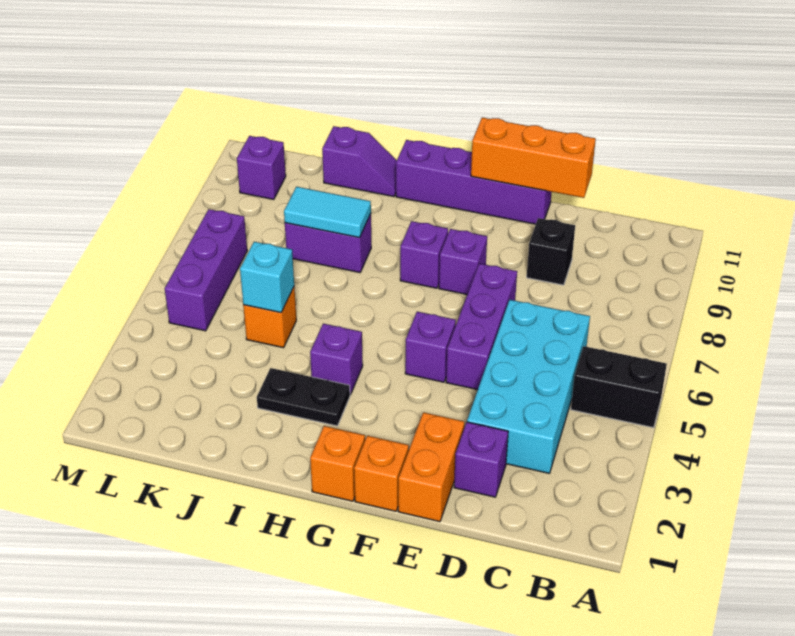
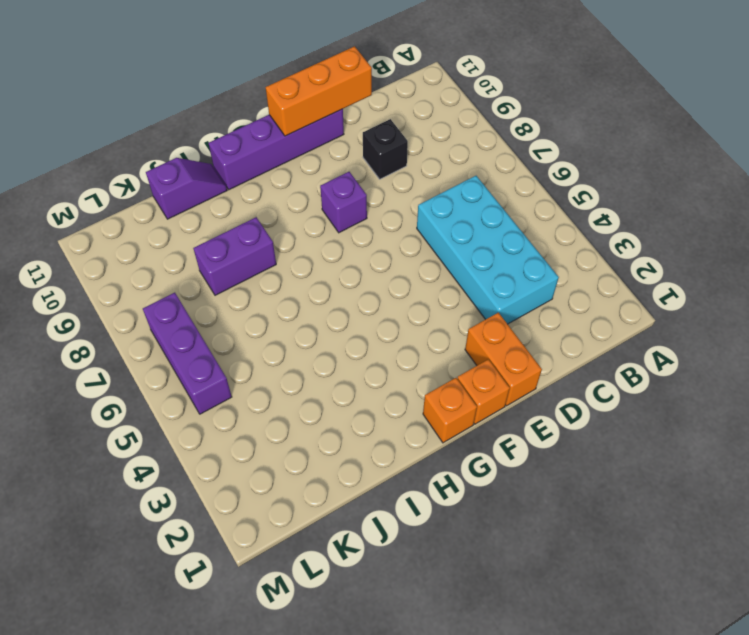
none -> black brick A5:B5 level 1
none -> purple brick D2 level 1
none -> purple brick E5:E7 level 1

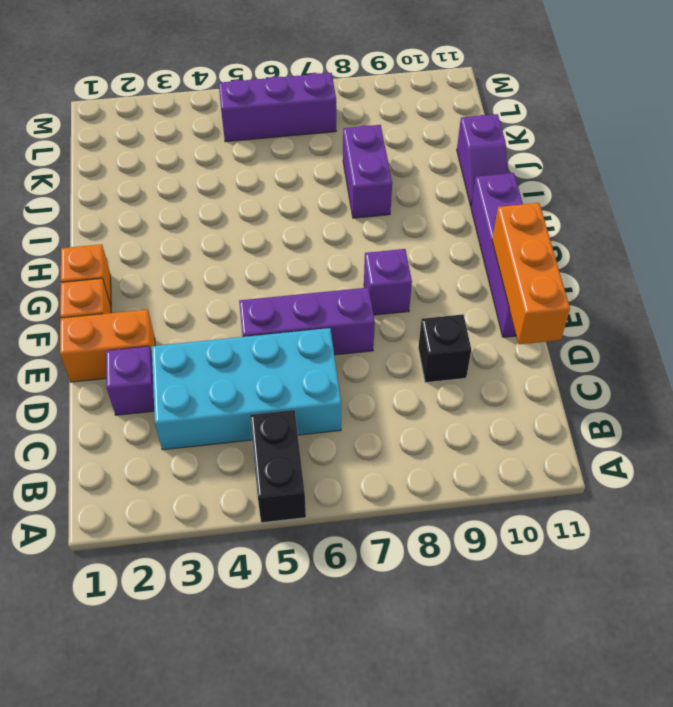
none -> purple brick F5 level 1
none -> purple brick G8 level 1
none -> black plate H3:I3 level 1

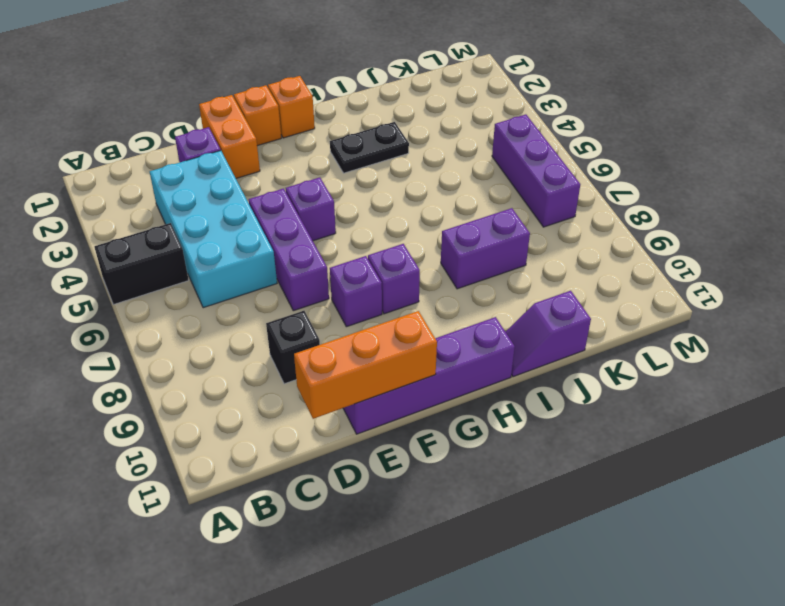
none -> purple brick H4 level 1
none -> orange brick J5 level 1
none -> purple brick L10 level 1

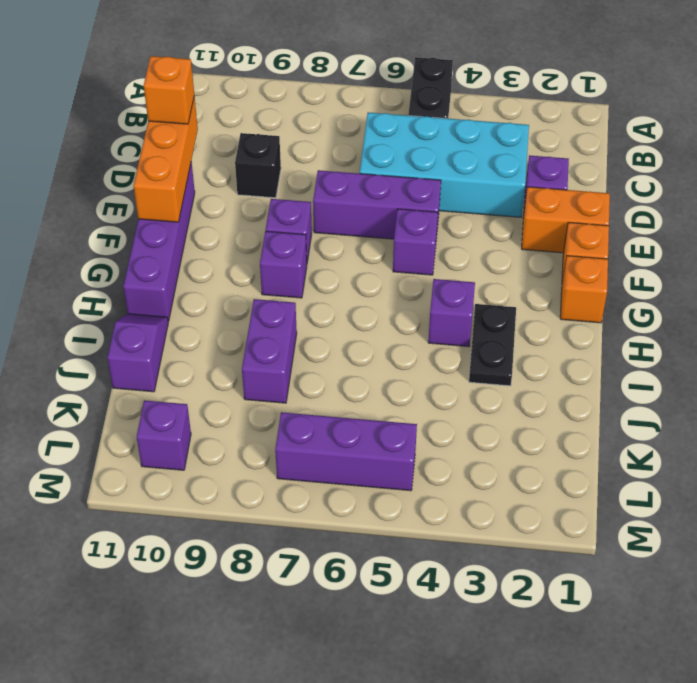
orange brick D11 level 3 -> orange brick J5 level 1
none -> cyan tile I8:J8 level 2
none -> cyan brick J5 level 2

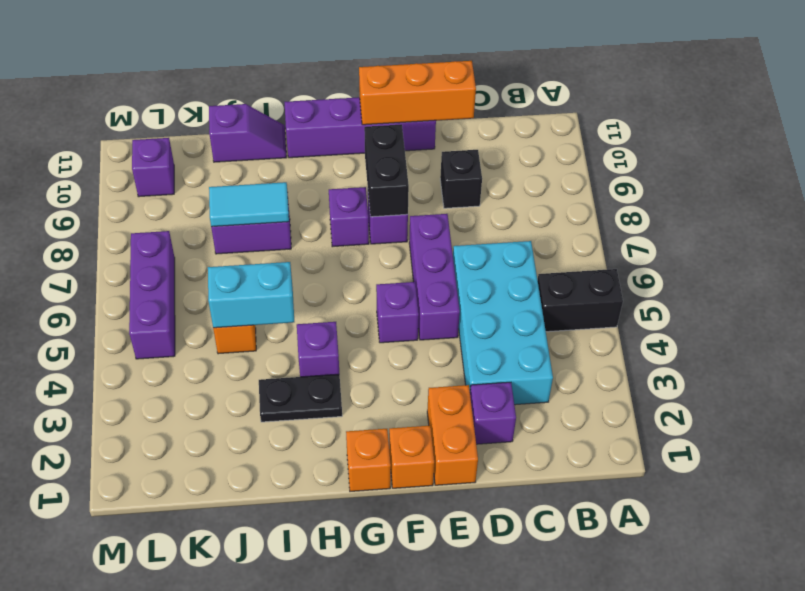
black brick F8:F9 level 2 -> none
cyan brick I5:J5 level 2 -> cyan brick J5 level 2

